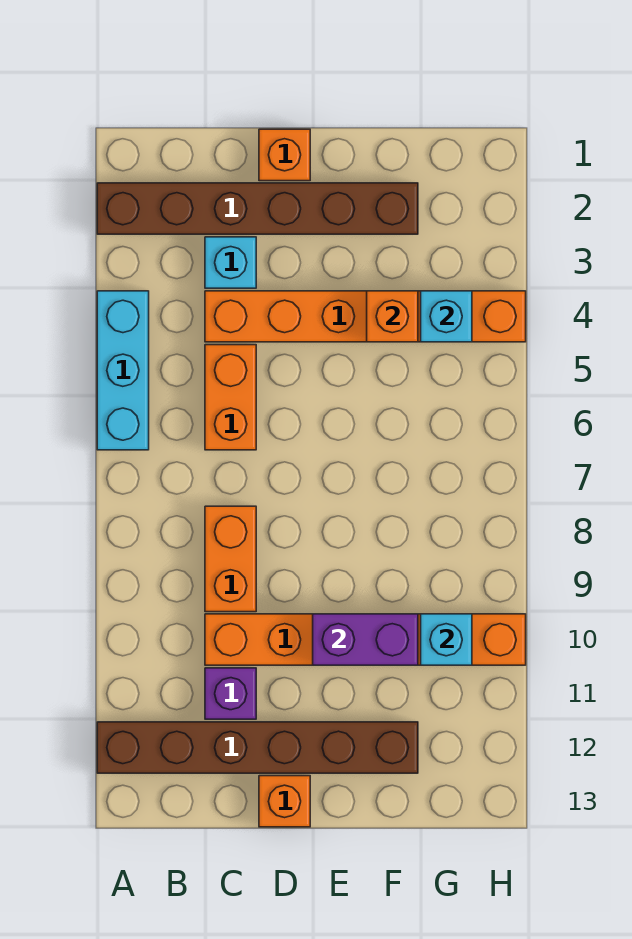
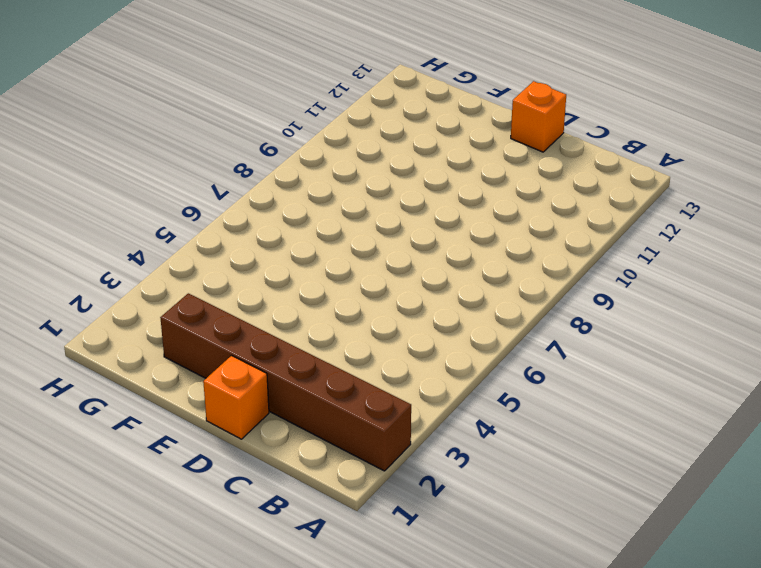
none -> cyan brick A4:A6 level 1
none -> brown brick A12:F12 level 1
none -> cyan brick C3 level 1

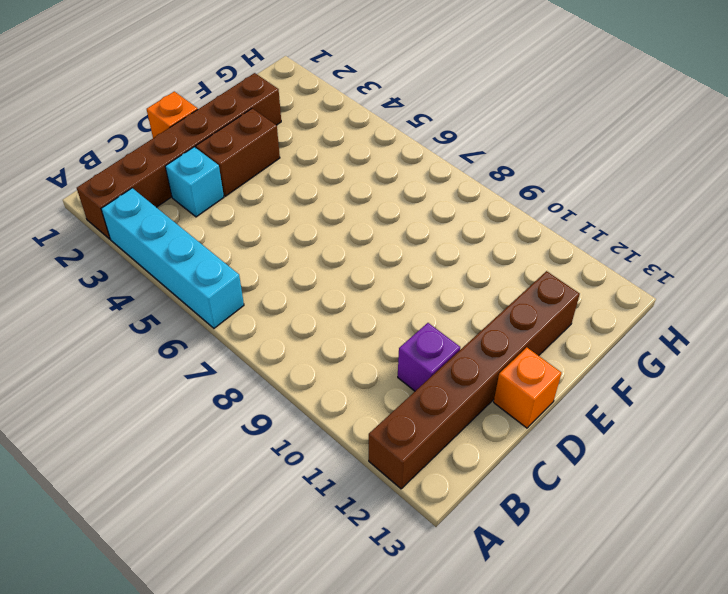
cyan brick A3:A6 level 1 -> cyan brick A4:A6 level 1
brown brick D3:E3 level 1 -> none
none -> orange brick C4:H4 level 1
none -> orange brick C5:C6 level 1
none -> orange brick C8:C9 level 1

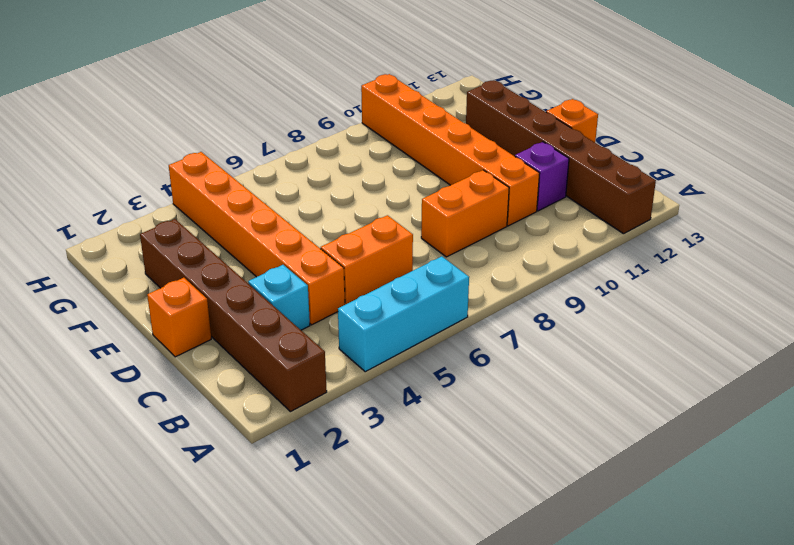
none -> purple brick E10:F10 level 2
none -> orange brick F4 level 2
none -> cyan brick G4 level 2

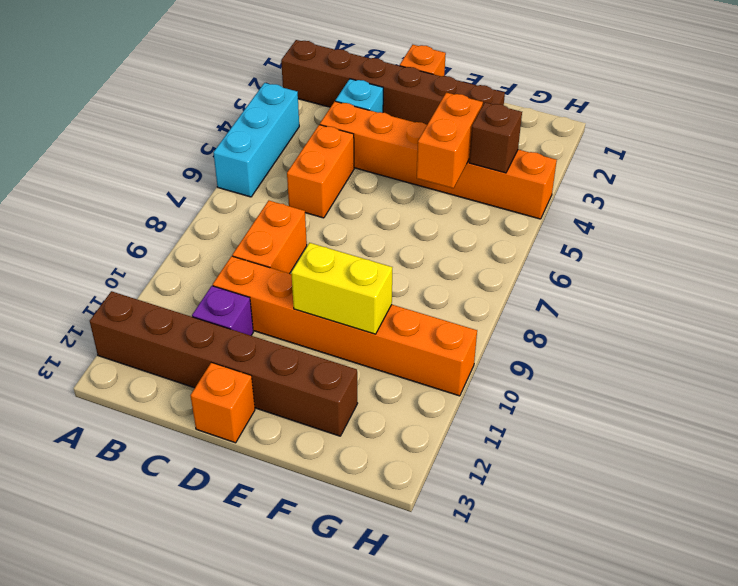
yellow brick E10:F10 level 2 -> purple brick E10:F10 level 2
orange brick F4:F5 level 2 -> orange brick F4 level 2
brown brick G4 level 2 -> cyan brick G4 level 2
none -> cyan brick G10 level 2

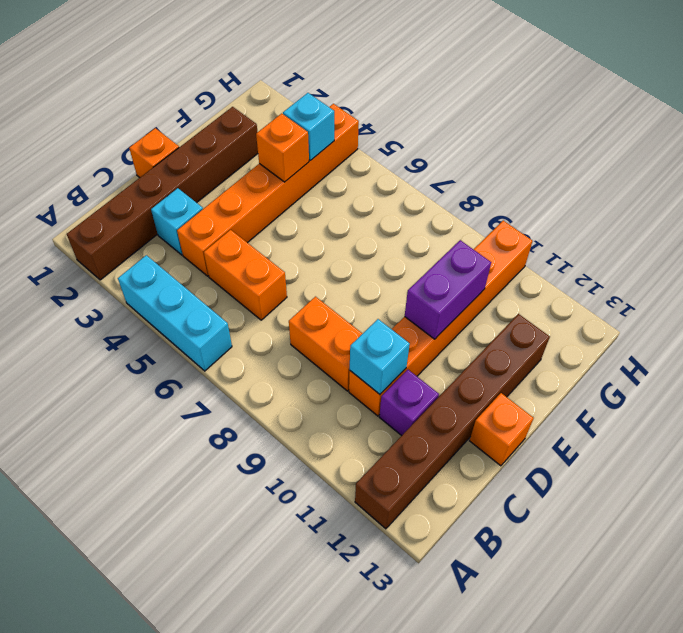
cyan brick C10 level 2 -> cyan brick G10 level 2

